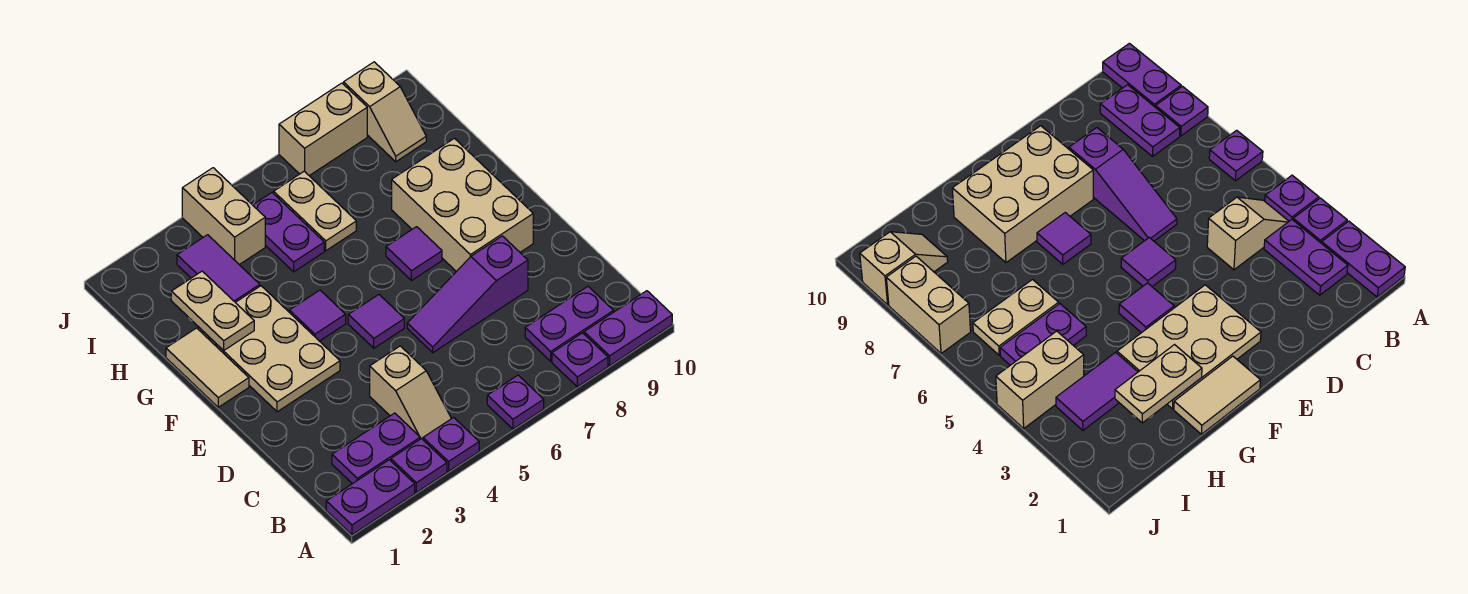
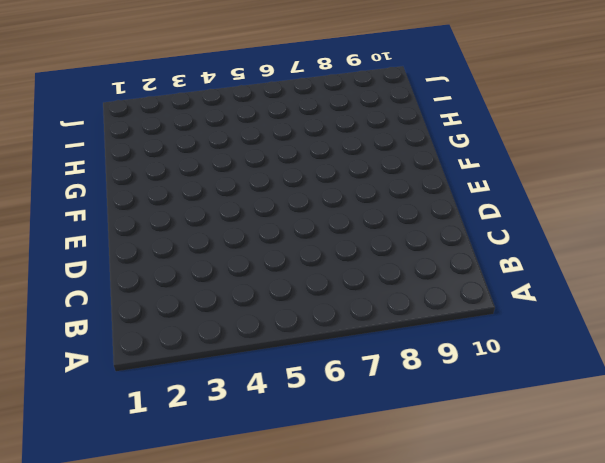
none -> purple plate A1:A2 level 1
none -> purple plate A3 level 1
none -> purple plate A4 level 1

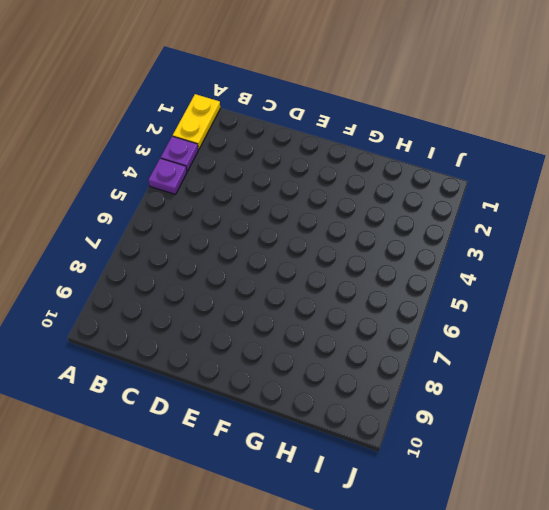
yellow plate A1:A2 level 1 -> purple plate A1:A2 level 1
none -> purple plate A6 level 1
none -> purple plate A8 level 1
none -> purple plate A9:A10 level 1

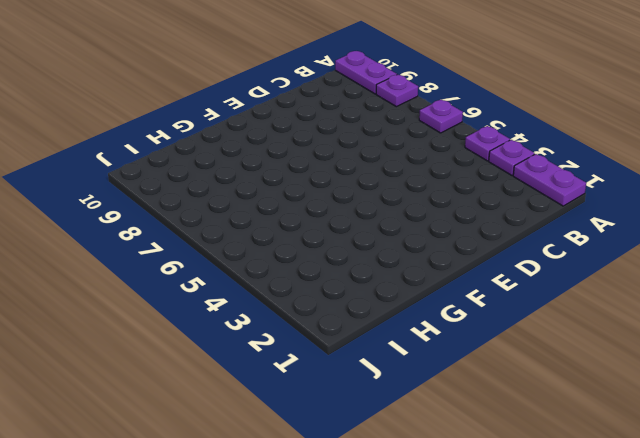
none -> purple plate B2:B3 level 1
none -> tan slope B4:C4 level 1 top C
none -> purple plate B8:B9 level 1

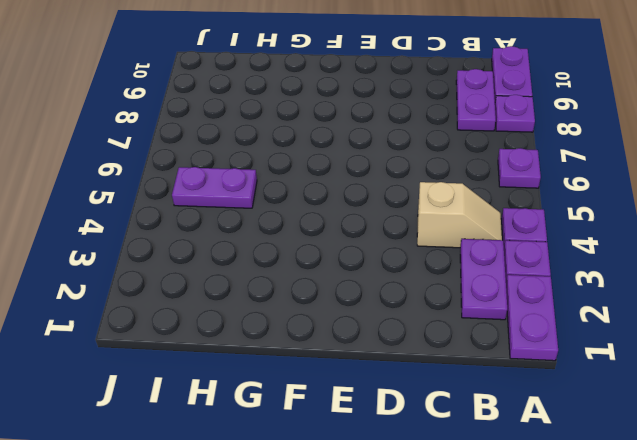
none -> purple slope D6:D8 level 1 top 8
none -> tan plate E2:G3 level 1
none -> purple tile E5 level 1

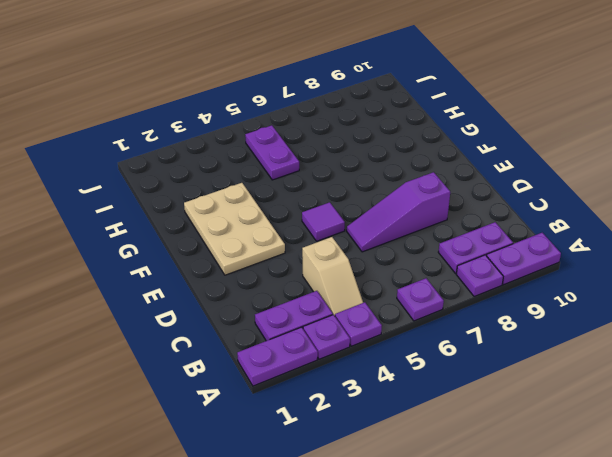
none -> tan brick E8:G9 level 1
none -> tan tile F1:G1 level 1
none -> purple tile F4 level 1

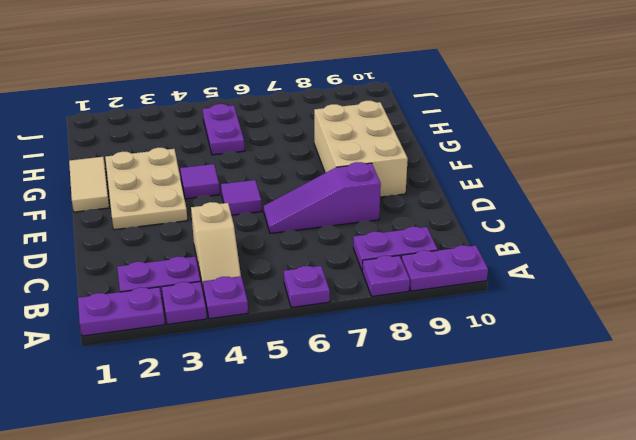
none -> purple tile F7 level 1
none -> purple tile H3:I3 level 1
none -> tan plate H6:I6 level 1

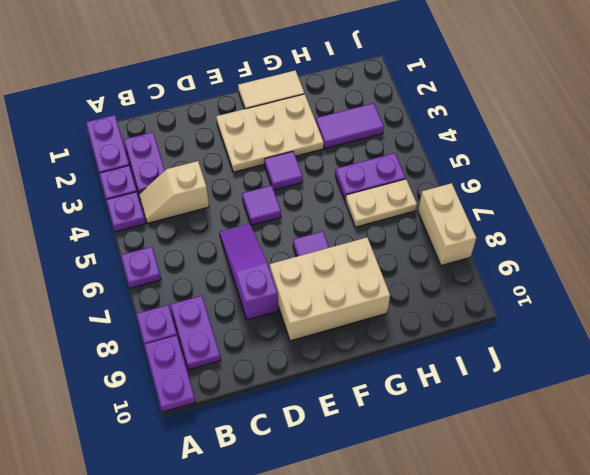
none -> tan brick I4:J4 level 1
none -> tan slope I9:J9 level 1 top J
none -> tan plate G2:H2 level 2

